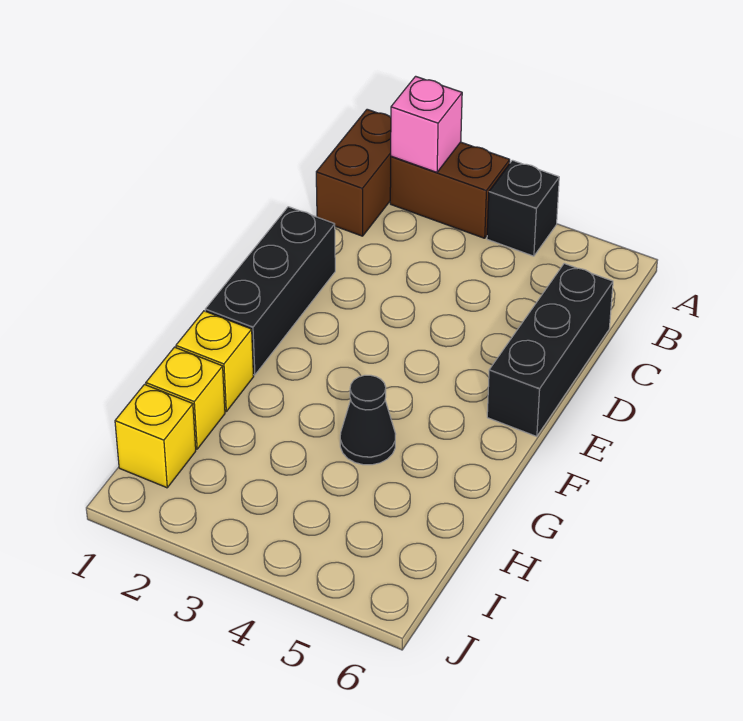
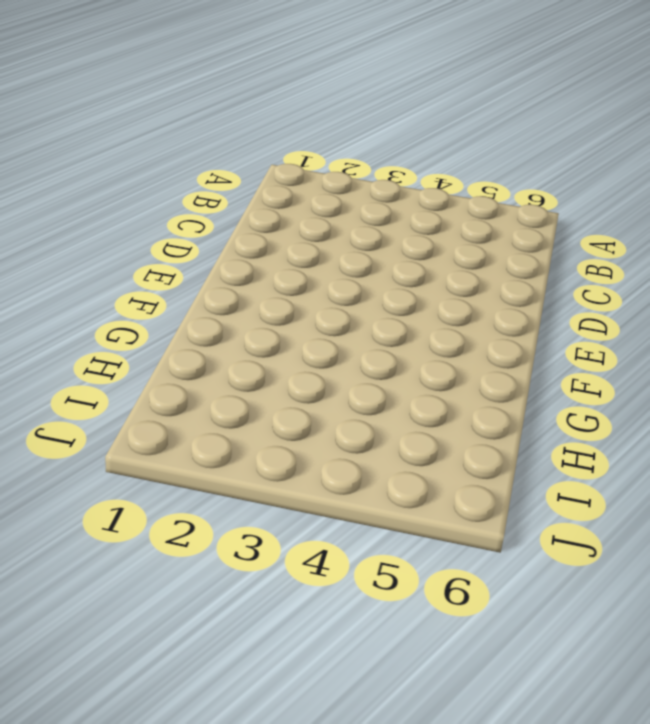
none -> brown brick A1:B1 level 1
none -> brown brick A2:A3 level 1

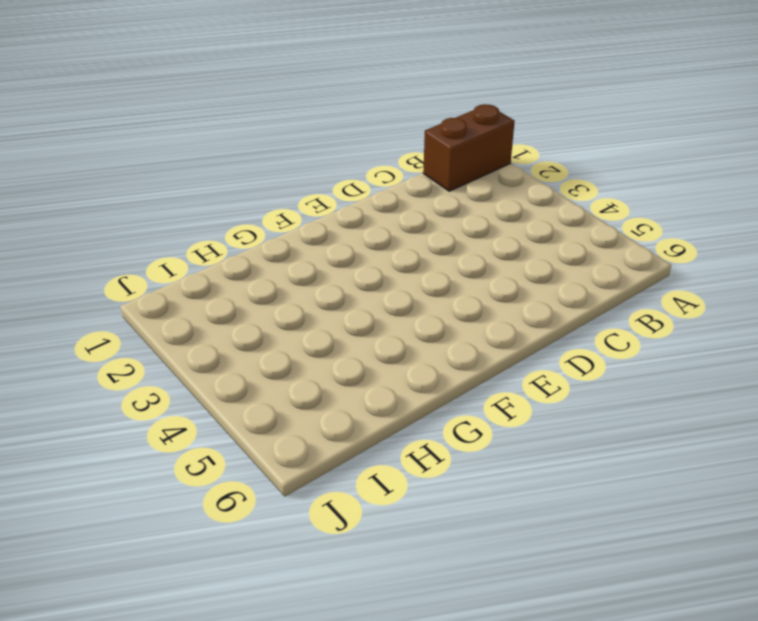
none -> brown brick A2:A3 level 1
none -> black brick A4 level 1

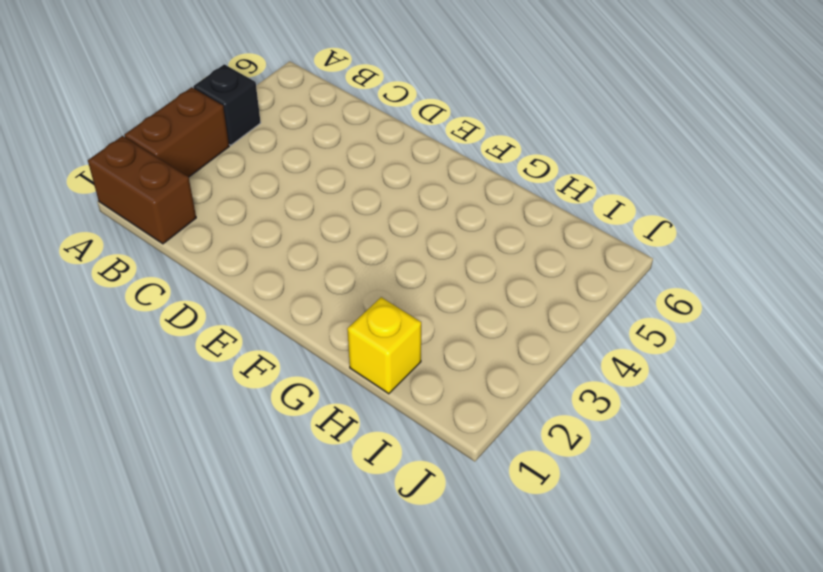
none -> black brick C6:E6 level 1
none -> black brick D1:F1 level 1

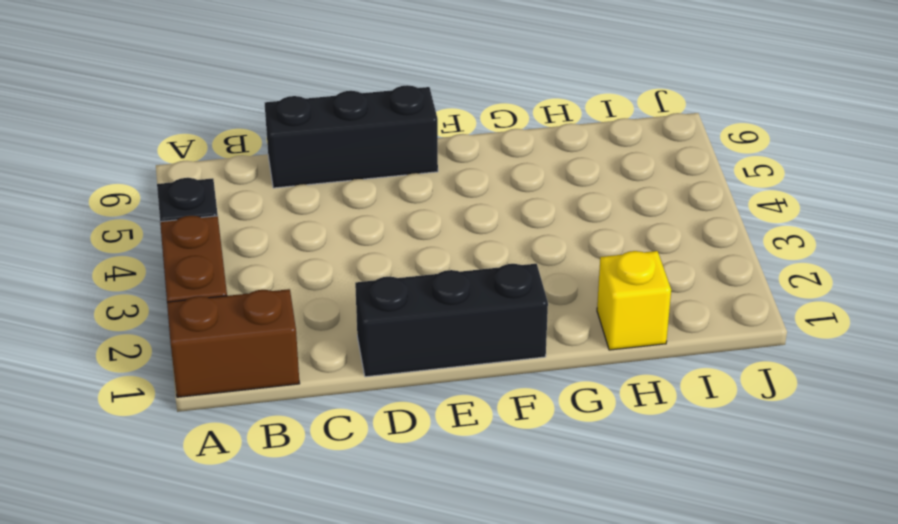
none -> yellow brick G1 level 1
none -> black cone G4 level 1

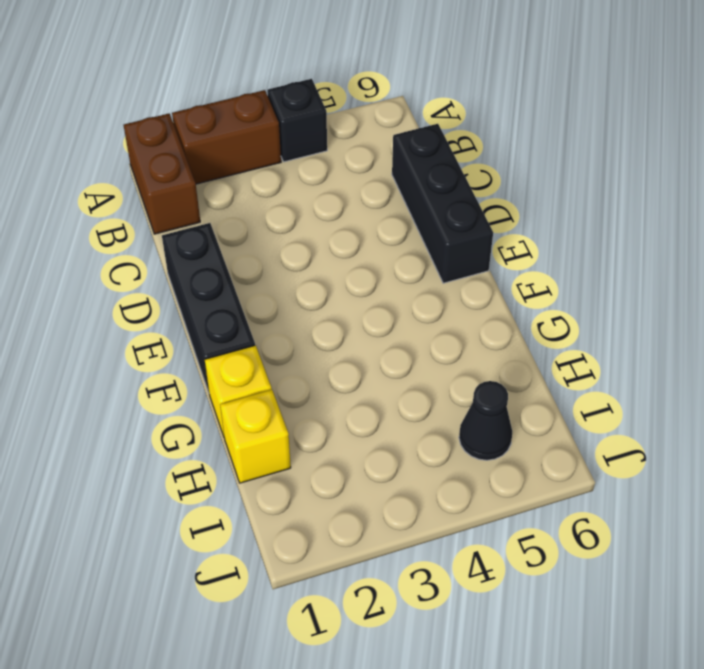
black cone I5 level 1 -> black cone G4 level 1
none -> yellow brick I1 level 1
none -> pink brick A2 level 2

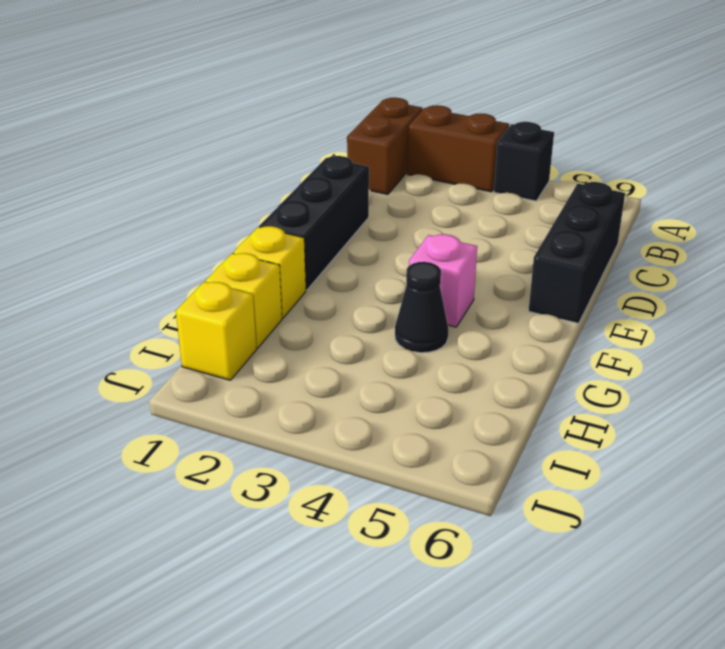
pink brick F4 level 1 -> pink brick A2 level 2

